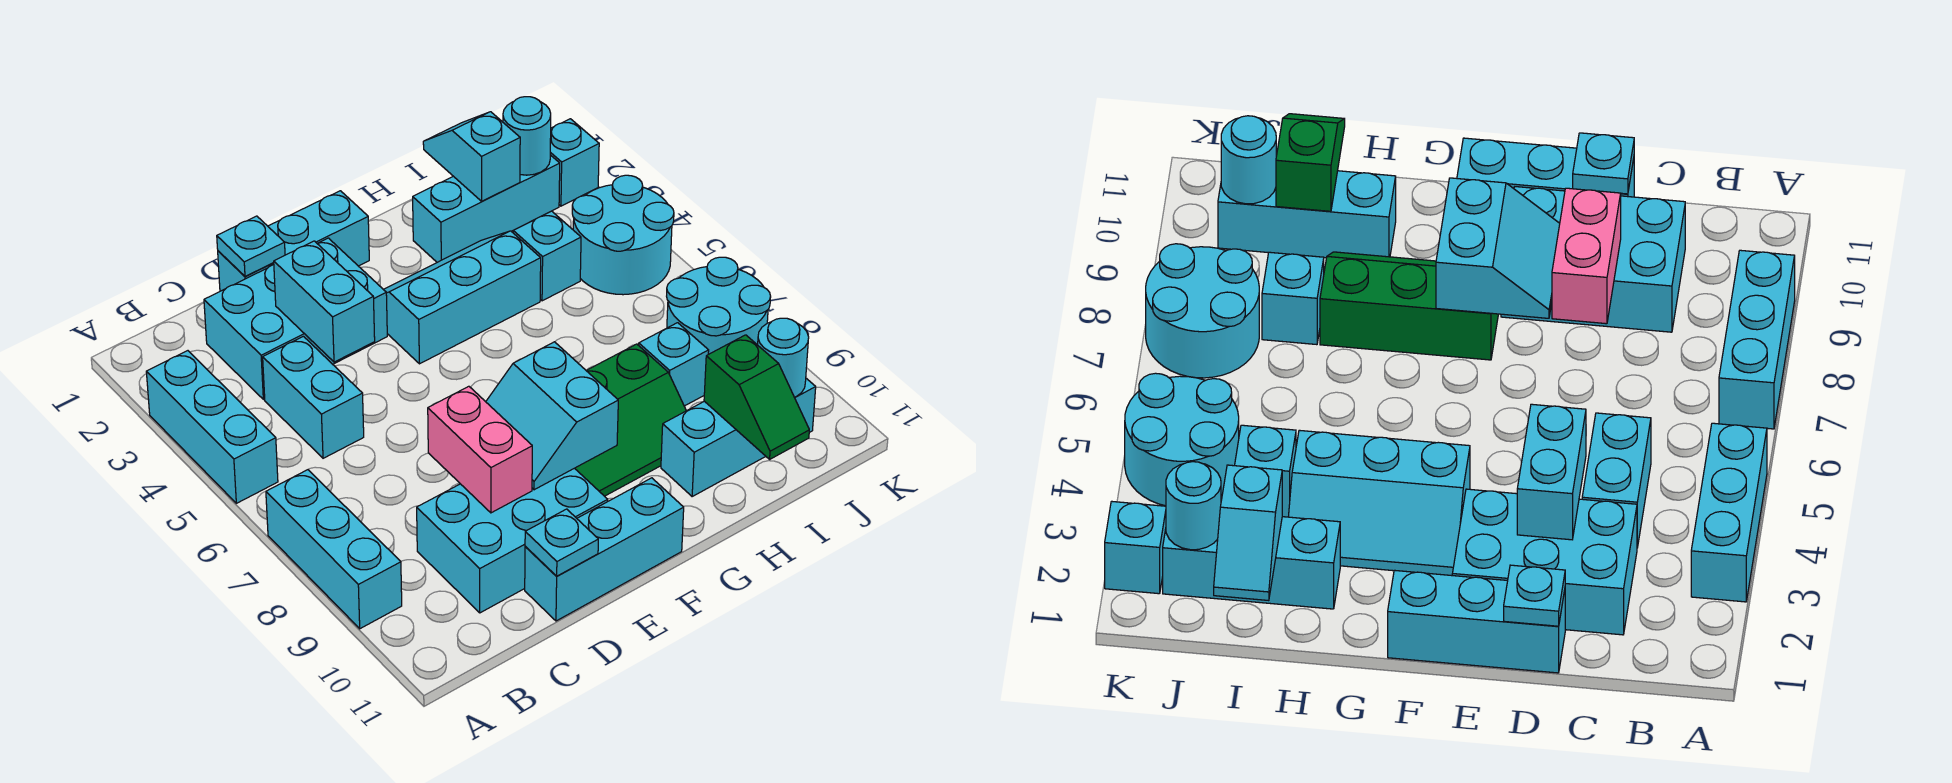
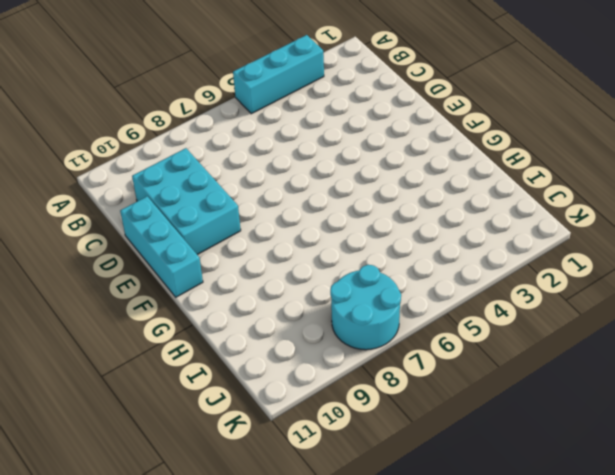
none -> cyan brick A7:A9 level 1
none -> cyan brick C2:E3 level 1
none -> cyan brick C4:C5 level 1

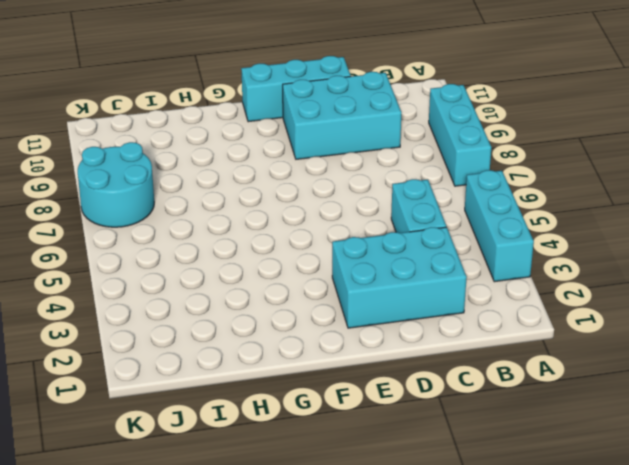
none -> cyan brick D1:F1 level 1
none -> cyan slope F3:H4 level 1 top 4
none -> green slope F8:H9 level 1 top 8

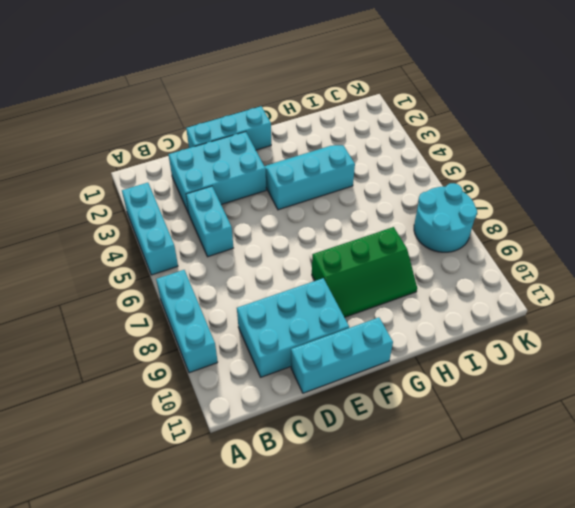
none -> cyan brick H2:J2 level 1
none -> cyan brick H10:J10 level 1
none -> cyan brick I4 level 1

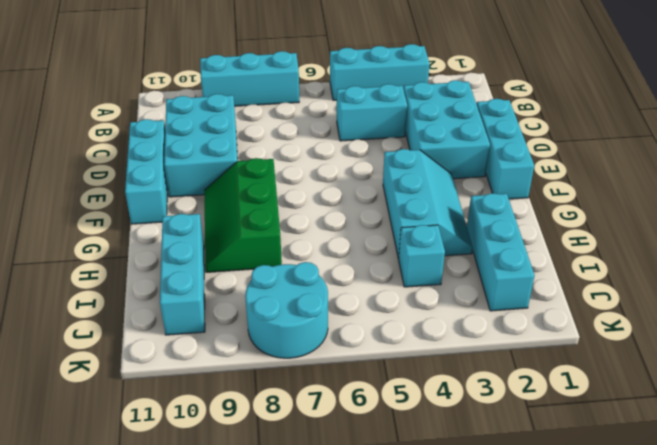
none -> cyan brick I8 level 1
none -> cyan round brick J4:K5 level 1
none -> cyan brick K2 level 1

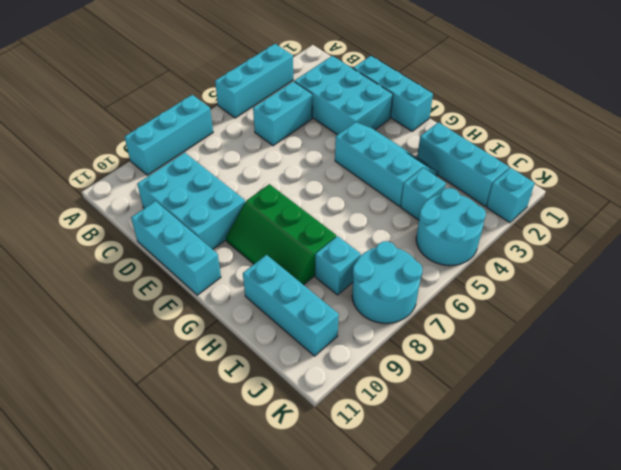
none -> cyan plate D1 level 2
none -> cyan brick D3:D4 level 2
none -> pink brick D8:D9 level 2

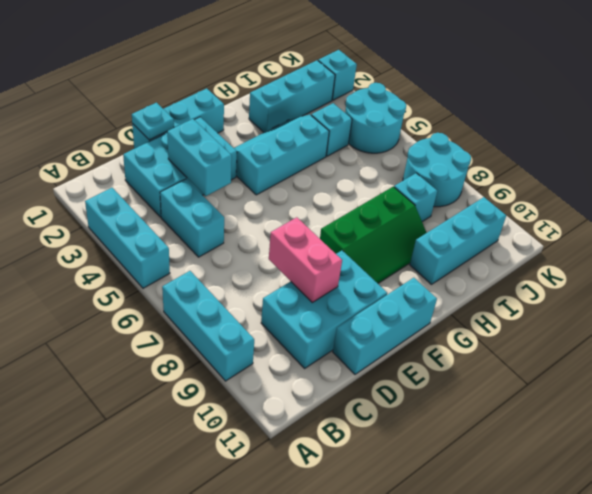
none -> cyan plate D11 level 2
none -> cyan slope E8:F9 level 2 top F
none -> cyan slope I1:I2 level 2 top 2

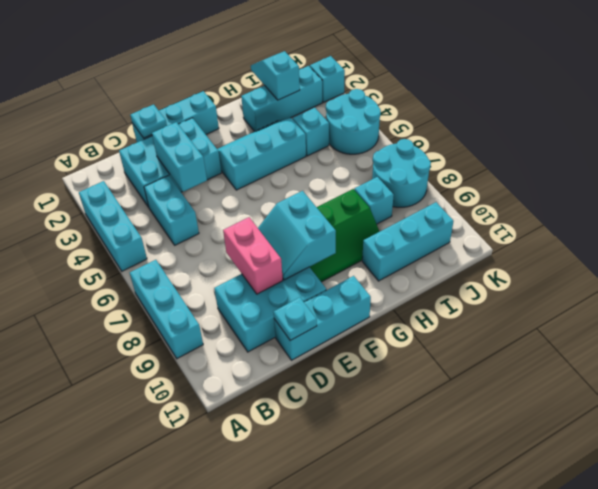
none -> green slope I10:I11 level 2 top 10
none -> cyan round brick J2 level 2
none -> cyan round brick J10 level 2

